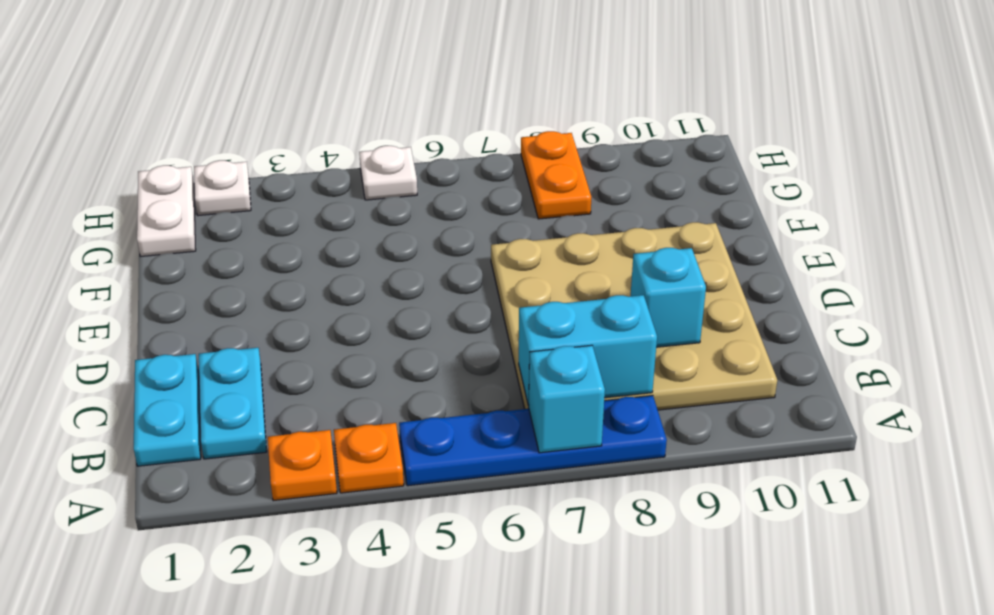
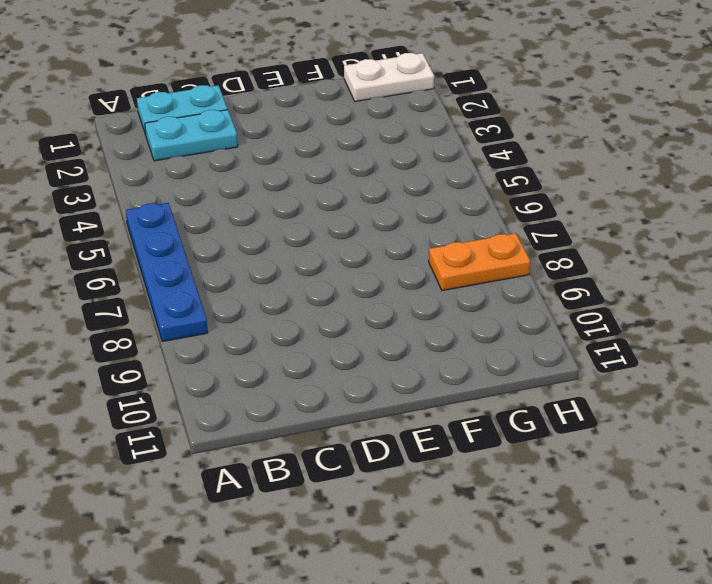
none -> orange plate A3 level 1
none -> orange plate A4 level 1
none -> tan plate B7:E10 level 1

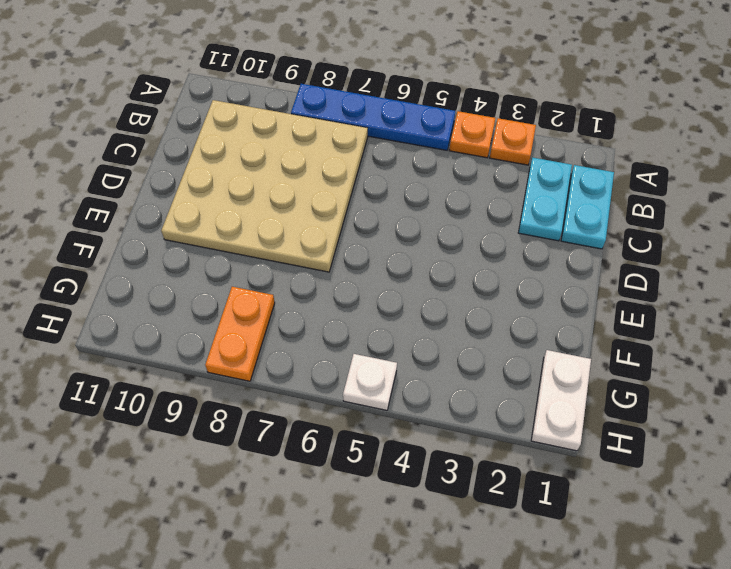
none -> white plate H2 level 1
none -> cyan brick A7 level 2
none -> cyan brick B7:B8 level 2

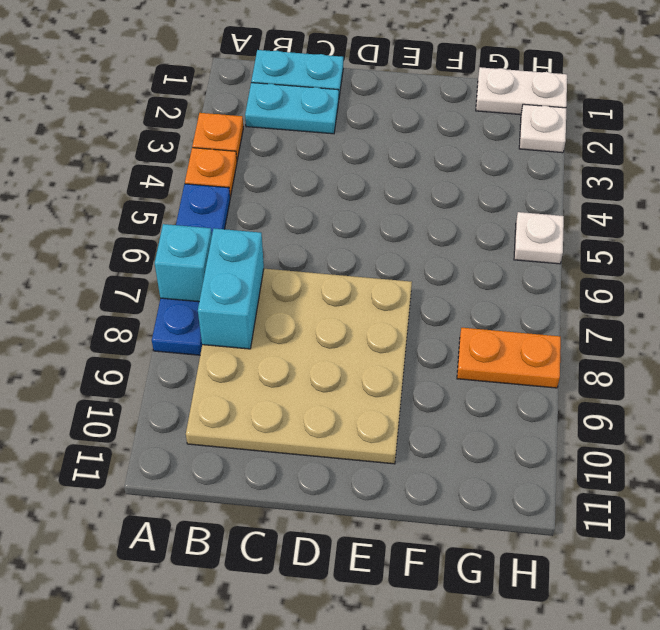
none -> cyan brick C9 level 2

